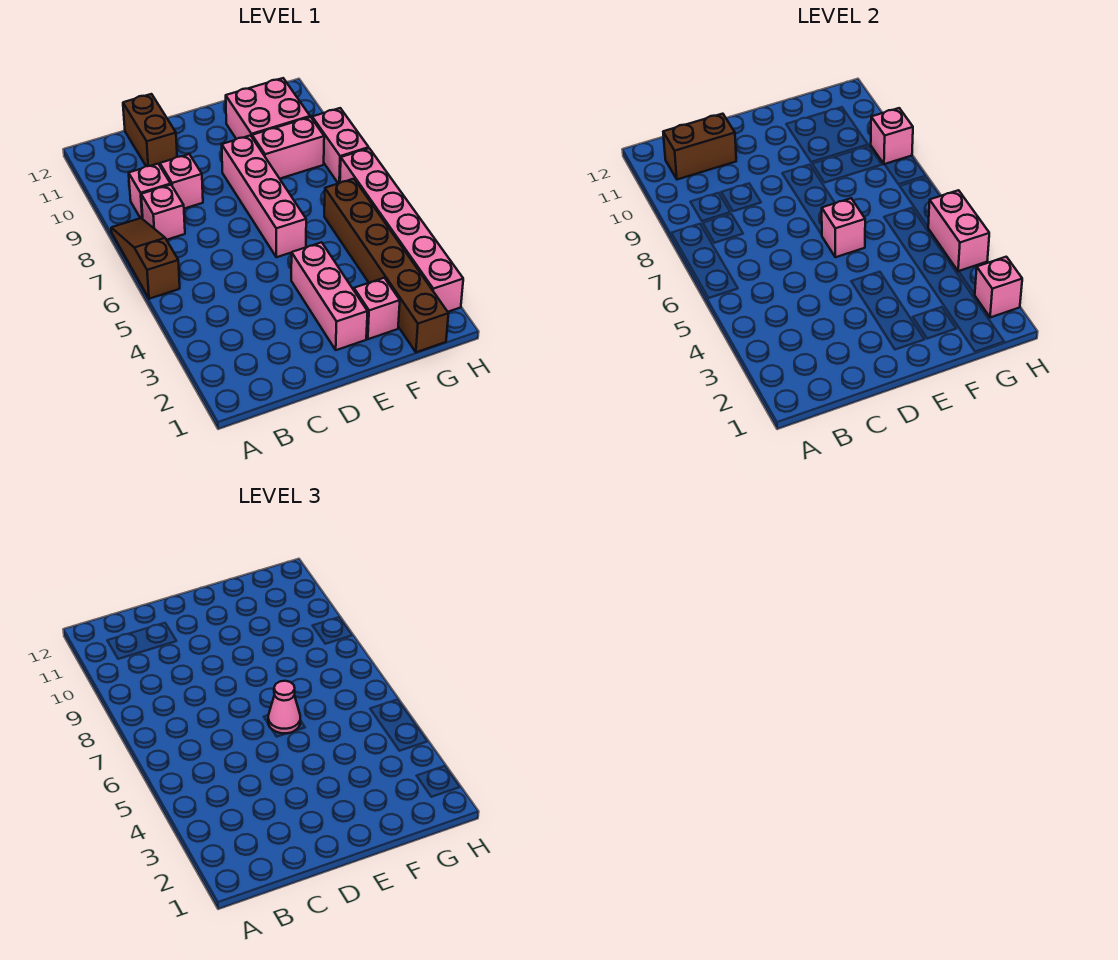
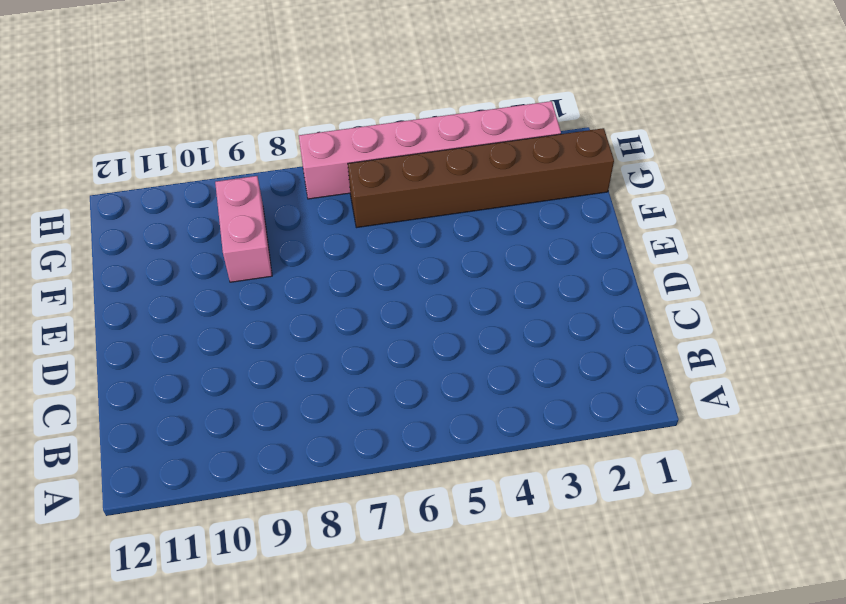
none -> brown slope A6:A8 level 1 top 6
none -> pink brick B8 level 1
none -> pink brick B9 level 1

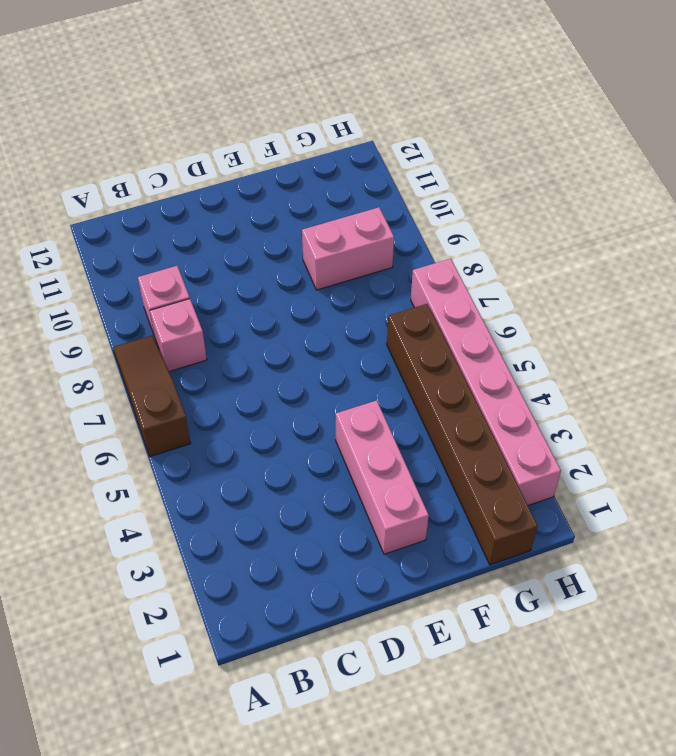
none -> pink brick C9 level 1
none -> brown brick C11:C12 level 1
none -> pink brick E6:E9 level 1

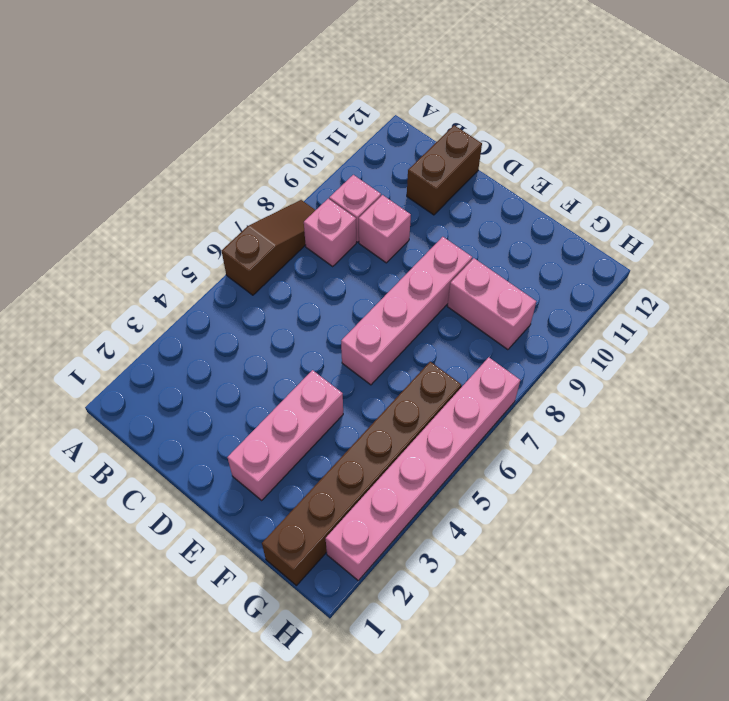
none -> pink brick F2 level 1
none -> pink brick F10:G11 level 1
none -> pink brick H8:H9 level 1

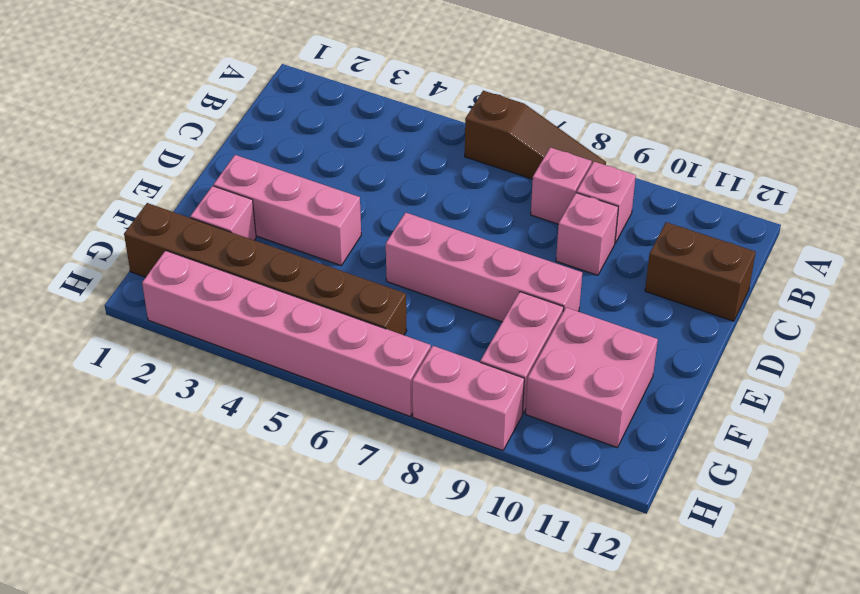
none -> brown brick B11:C11 level 2
none -> pink brick E6 level 2
none -> pink brick H2 level 2

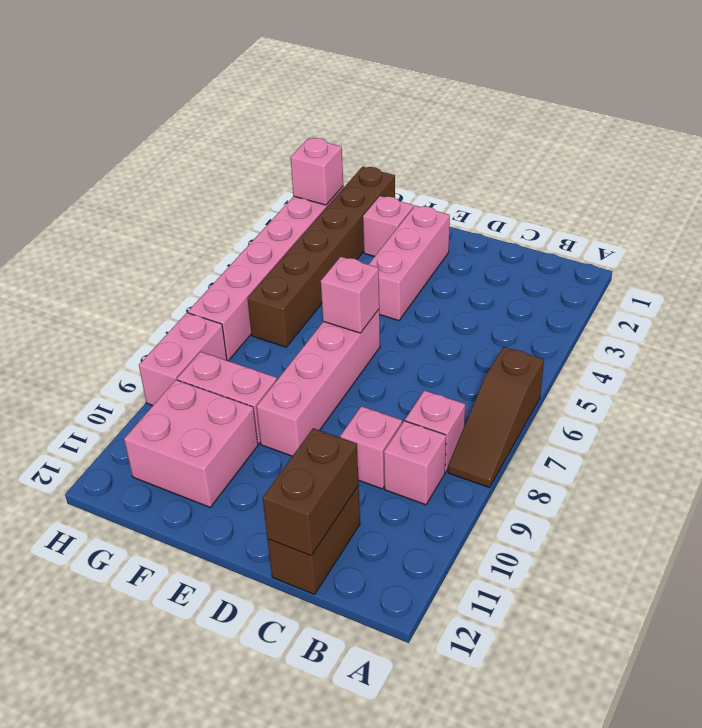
brown brick C11:C12 level 2 -> brown brick B11:C11 level 2
none -> pink brick H4:H5 level 2
none -> pink brick H9 level 2
none -> pink cone E6 level 3

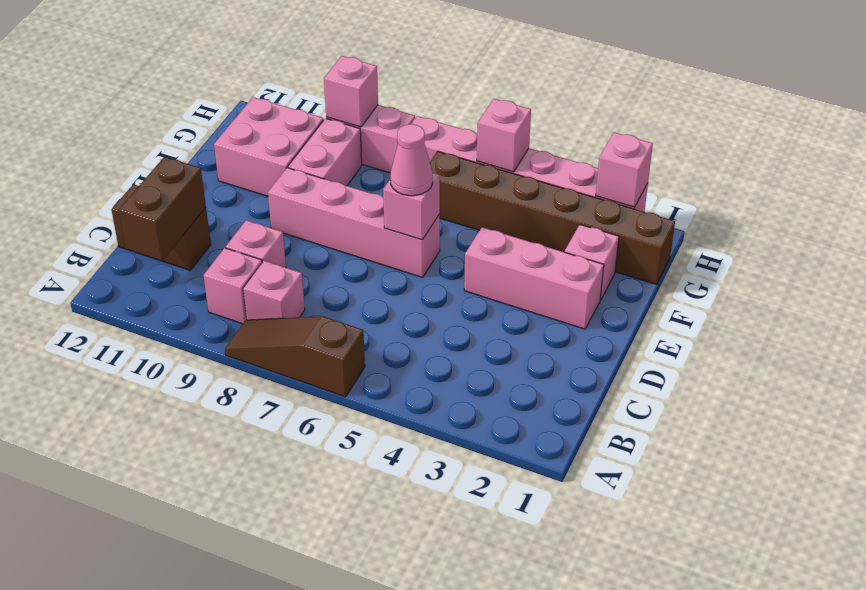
pink brick H5 level 2 -> pink brick H4:H5 level 2

